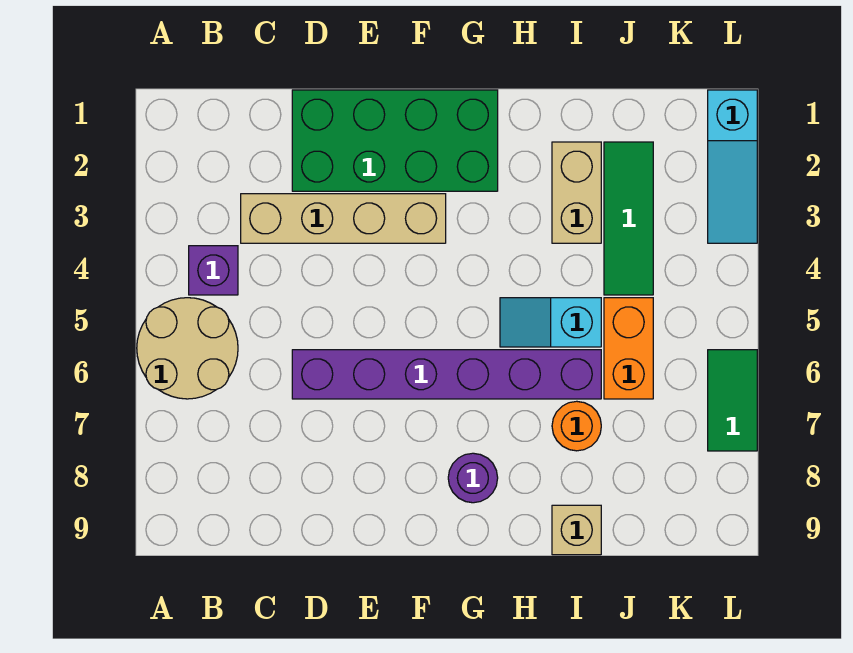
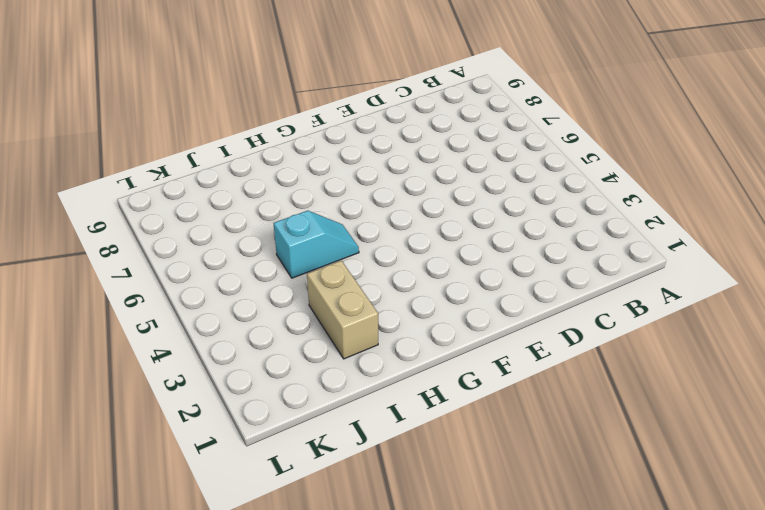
none -> tan round brick A5:B6 level 1
none -> purple brick B4 level 1
none -> tan brick C3:F3 level 1

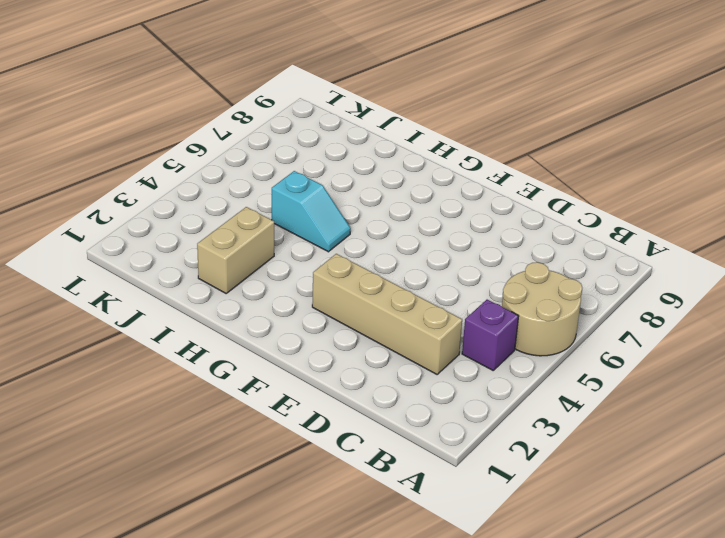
none -> green brick D1:G2 level 1
none -> purple brick D6:I6 level 1
none -> purple round brick G8 level 1

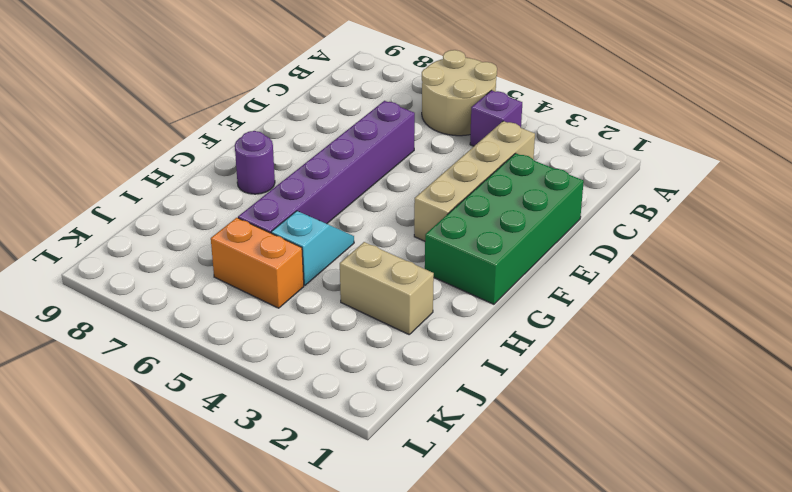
none -> orange round brick I7 level 1
none -> tan brick I9 level 1
none -> green tile J2:J4 level 1

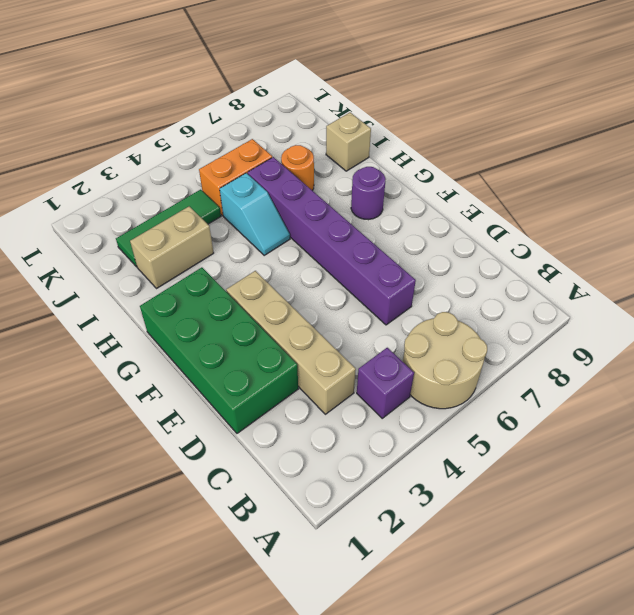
none -> cyan slope L1:L3 level 1 top 1
none -> green tile L6:L7 level 1

